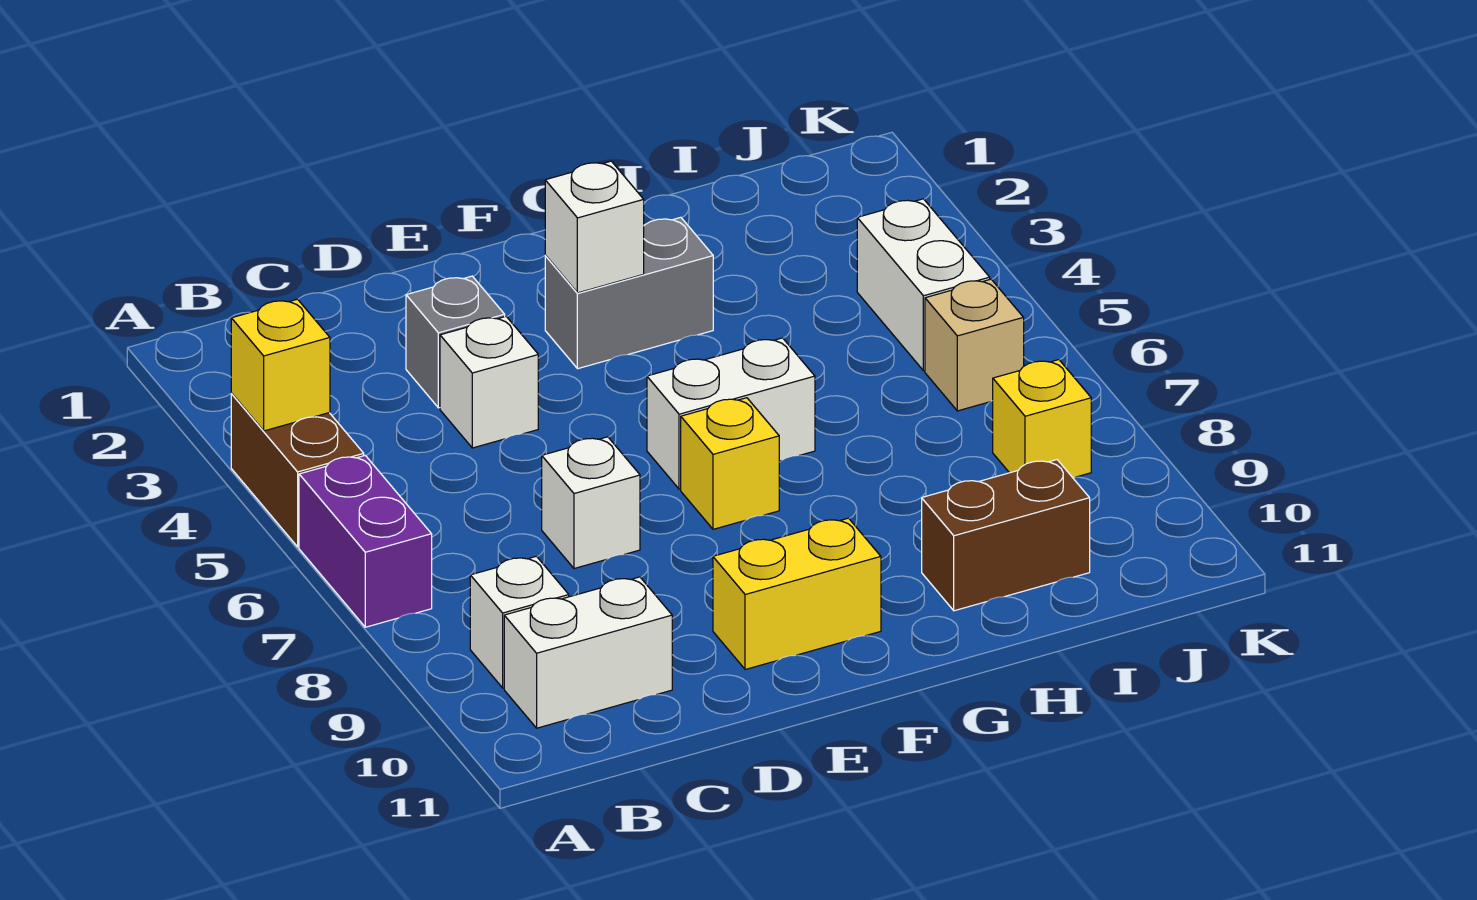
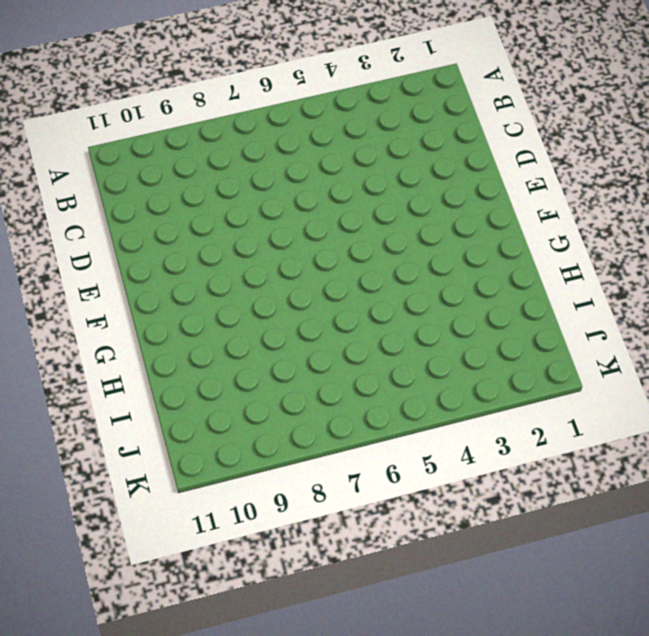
none -> brown brick A4:A5 level 1
none -> purple brick A6:A7 level 1
none -> white brick B9 level 1

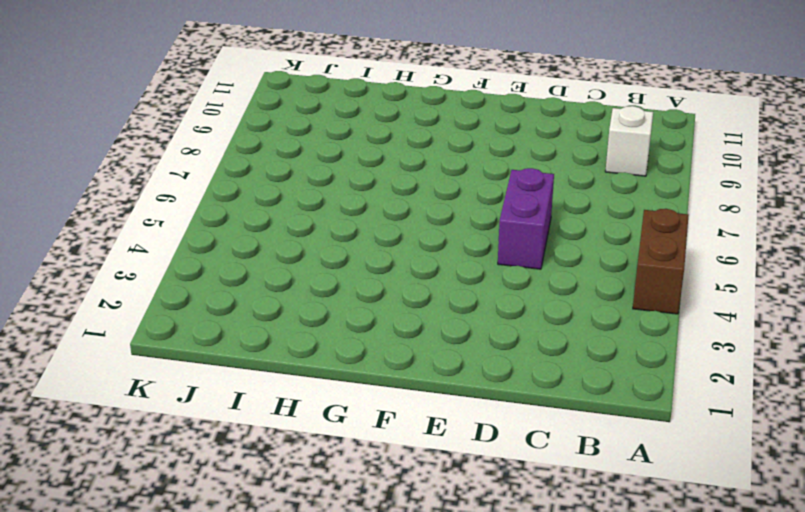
purple brick D5:D6 level 1 -> purple brick A6:A7 level 1
none -> white brick B10:C10 level 1
none -> grey brick D3 level 1
none -> white brick D4 level 1

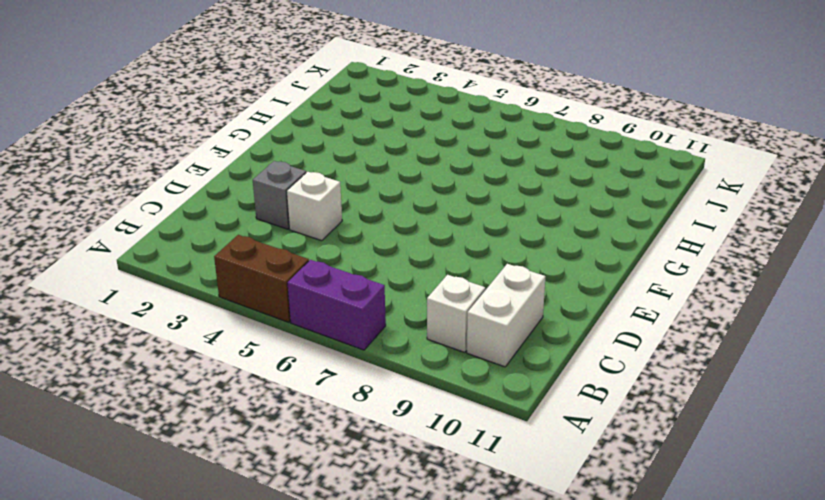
none -> white brick D7 level 1
none -> yellow brick E10:F10 level 1
none -> grey brick F3:G3 level 1

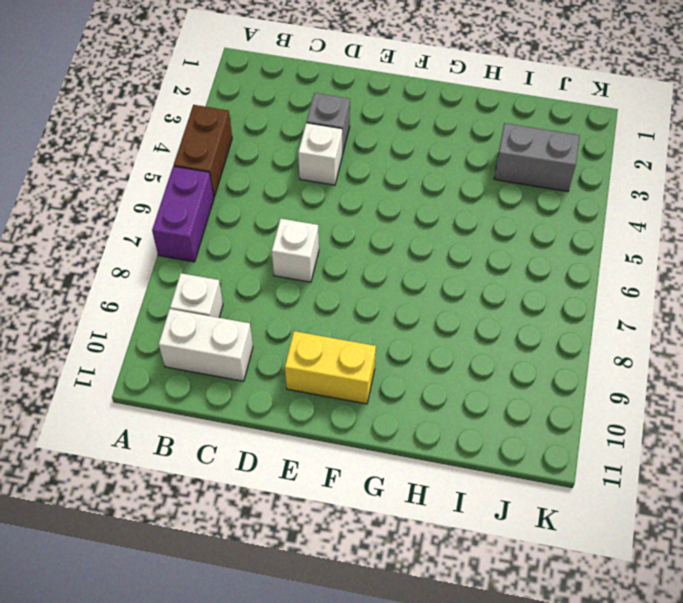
grey brick I3:J3 level 1 -> grey brick F3:G3 level 1
none -> white brick F6:G6 level 1
none -> yellow brick F7 level 1
none -> brown brick H10:I10 level 1

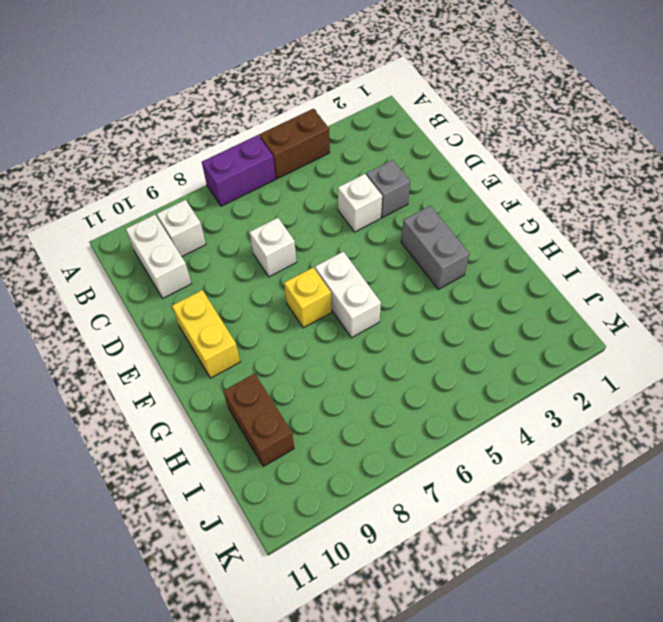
none -> white brick J4:J5 level 1
none -> tan brick J6 level 1
none -> yellow brick J8 level 1

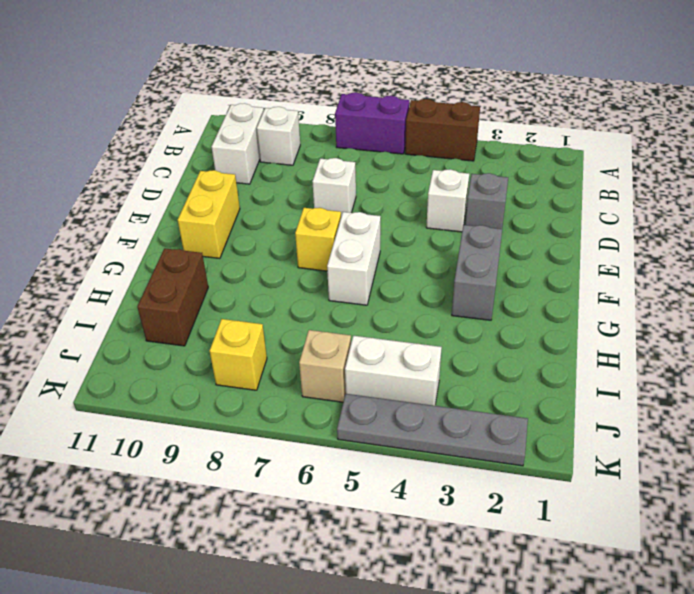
grey plate K2:K5 level 1 -> none
none -> yellow brick A4 level 2
none -> white brick F3 level 2

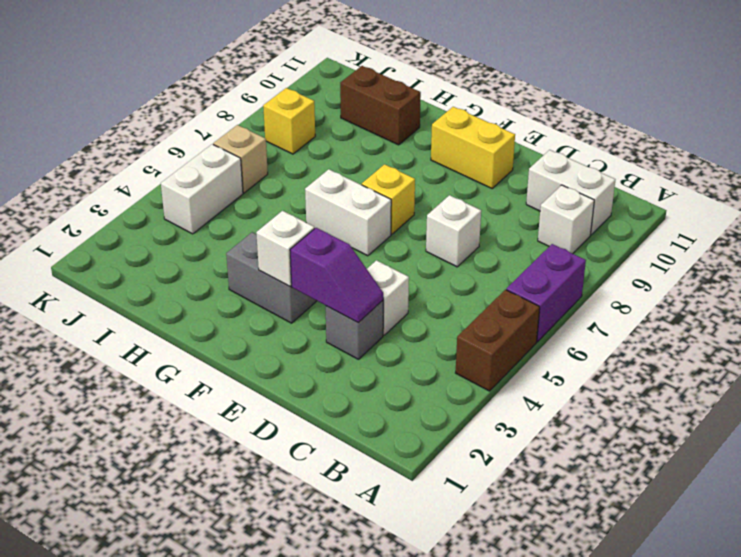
purple slope D3:E3 level 2 top E -> none
none -> yellow brick A4 level 2

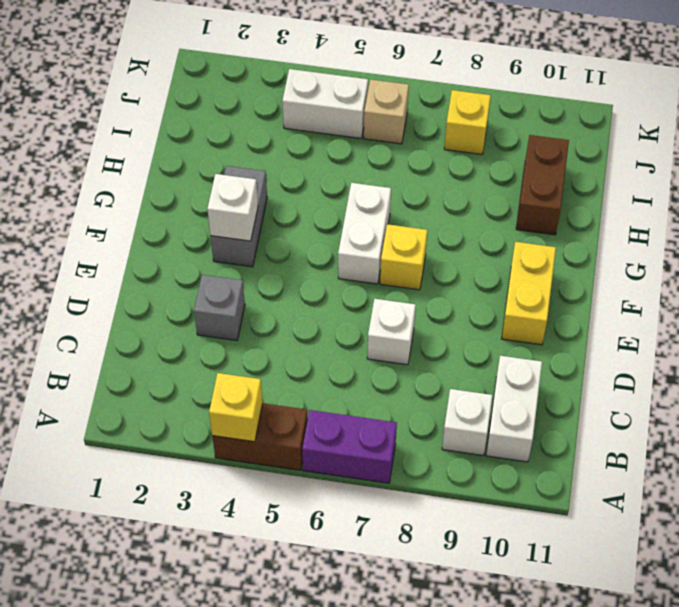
none -> white brick D4 level 1

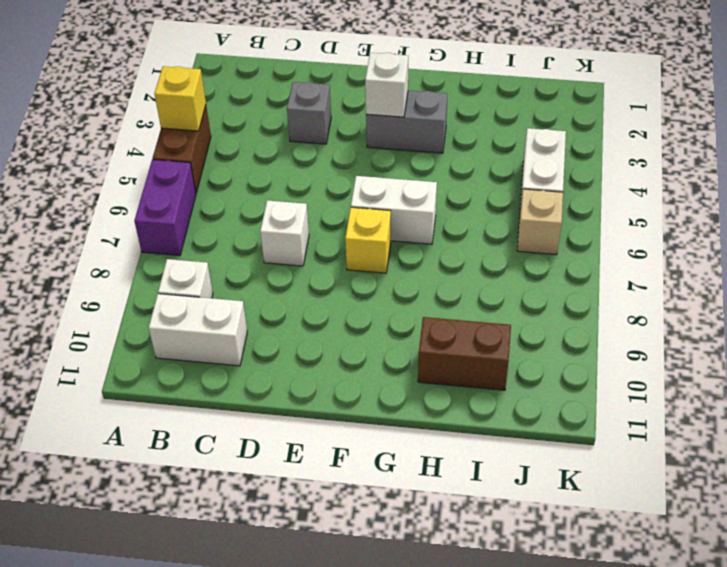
none -> white brick D4 level 1
none -> yellow brick E10:F10 level 1
none -> yellow brick J8 level 1

